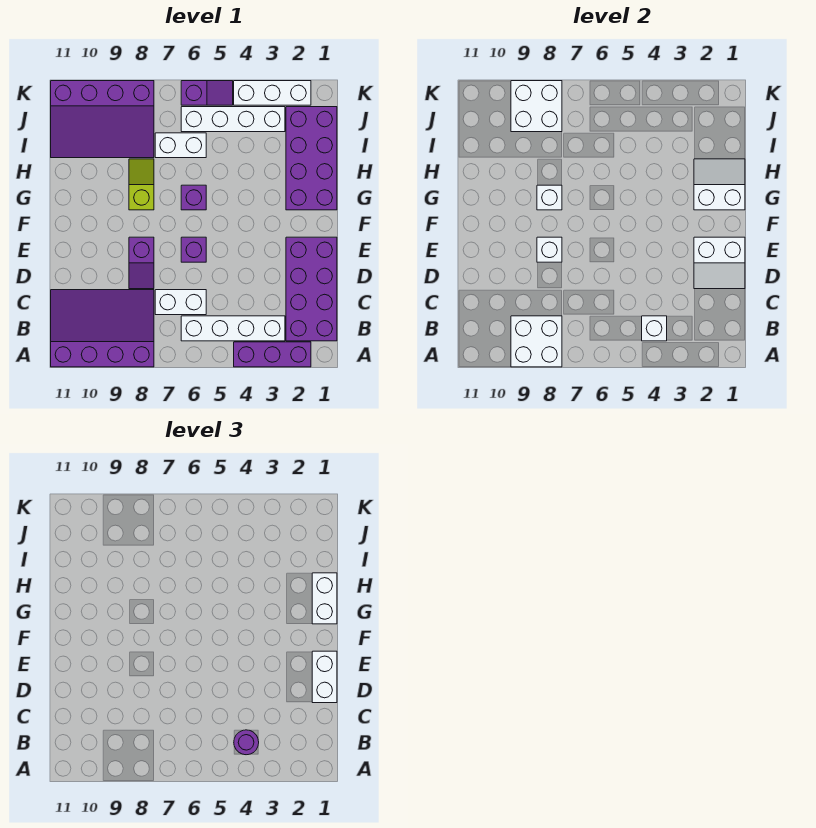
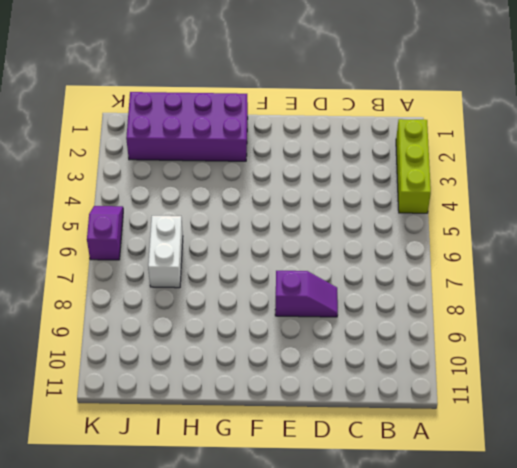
lime brick A2:A4 level 1 -> purple brick A2:A4 level 1
none -> purple slope A8:C11 level 1 top A
none -> purple brick B1:E2 level 1
none -> white brick B3:B6 level 1

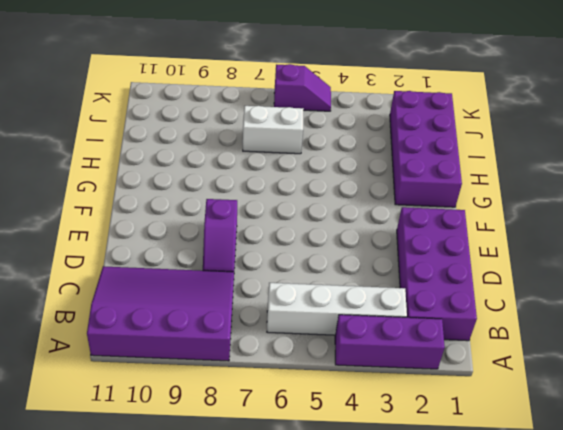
none -> white brick C6:C7 level 1
none -> purple brick E6 level 1
none -> purple brick G6 level 1

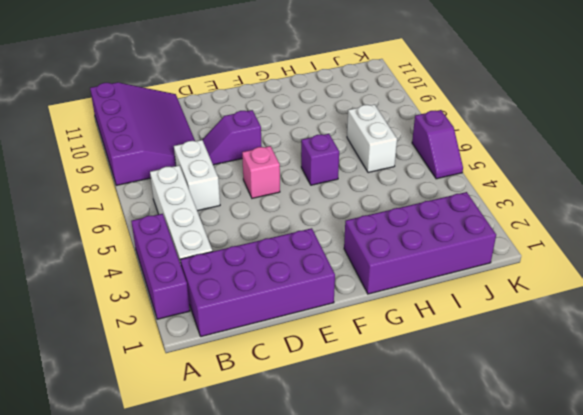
pink brick E6 level 1 -> purple brick E6 level 1
none -> lime slope G8:H8 level 1 top G
none -> purple slope I8:K11 level 1 top K
none -> white brick J3:J6 level 1

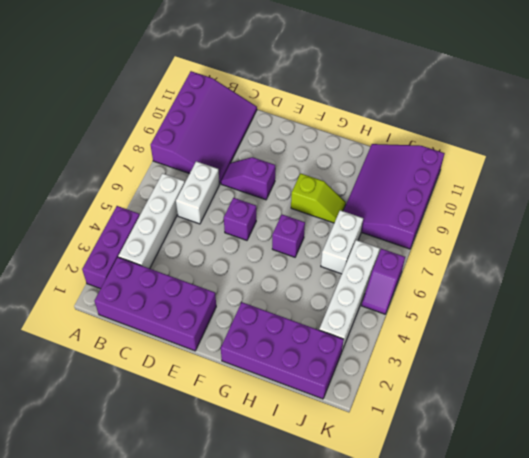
none -> white brick K2:K4 level 1
none -> white brick A8:B9 level 2
none -> white brick B4 level 2

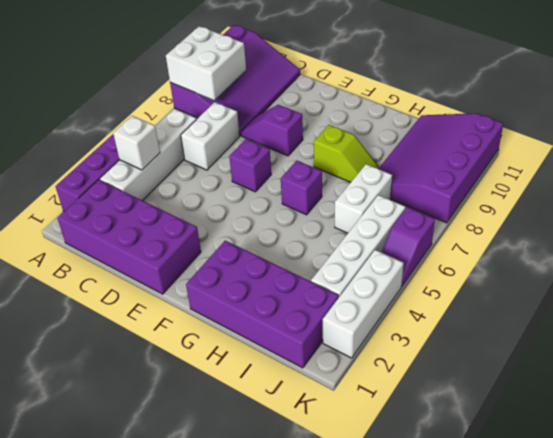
none -> white slope D1:E2 level 2 top E
none -> white brick E8 level 2
none -> white slope G1:H2 level 2 top G

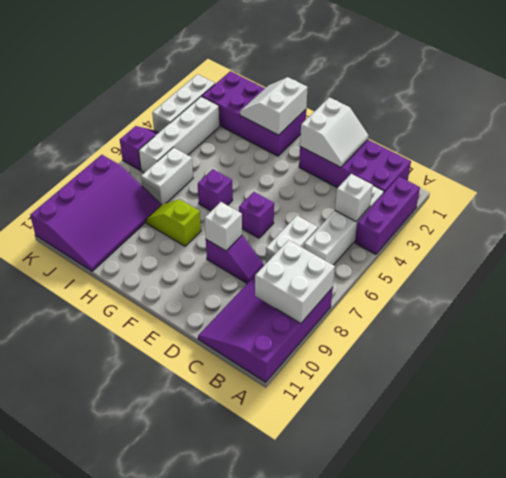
none -> white brick G8 level 2
none -> white brick J8:K9 level 2
none -> purple round brick B4 level 3

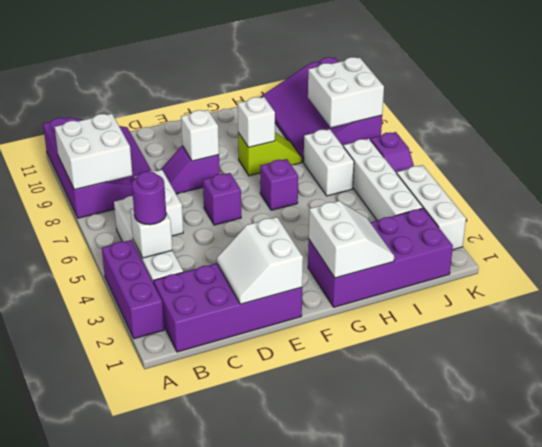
none -> white brick D1:E1 level 3
none -> white brick G1:H1 level 3

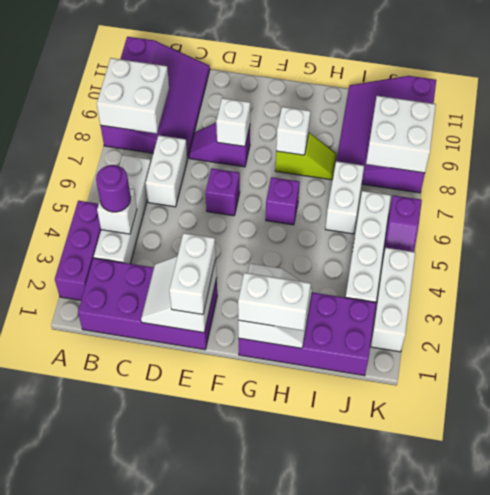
white brick E1:E2 level 3 -> white brick D1:E1 level 3

